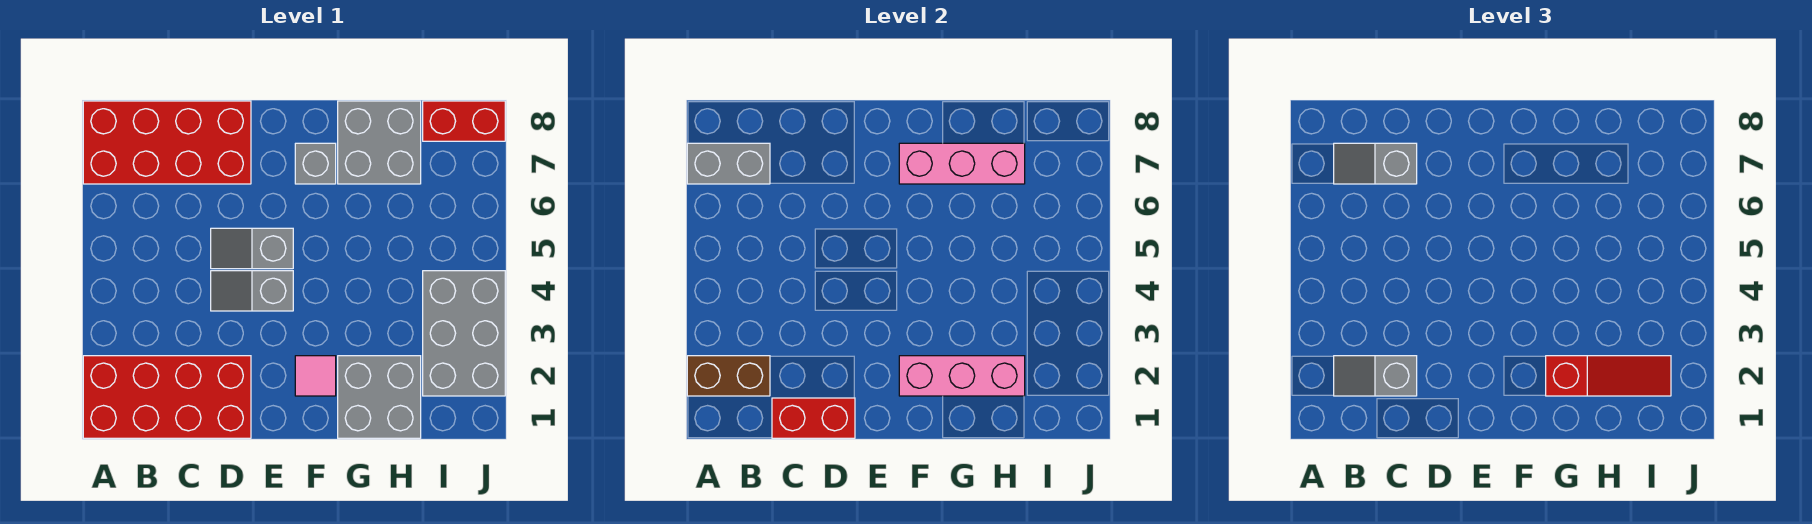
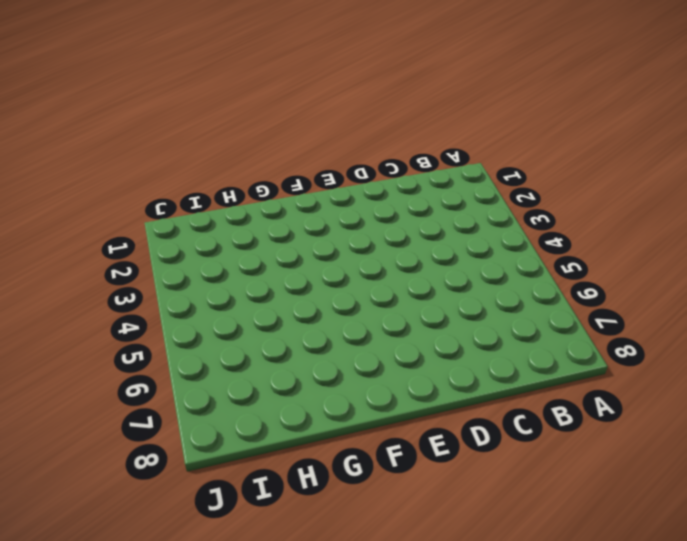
none -> red brick A1:D2 level 1
none -> red brick A7:D8 level 1
none -> grey slope D4:E4 level 1 top E

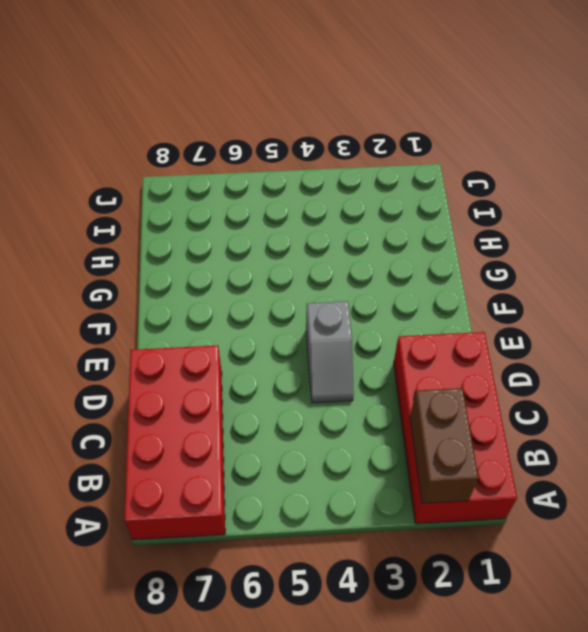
none -> grey slope D5:E5 level 1 top E
none -> pink tile F2 level 1
none -> grey brick F7 level 1

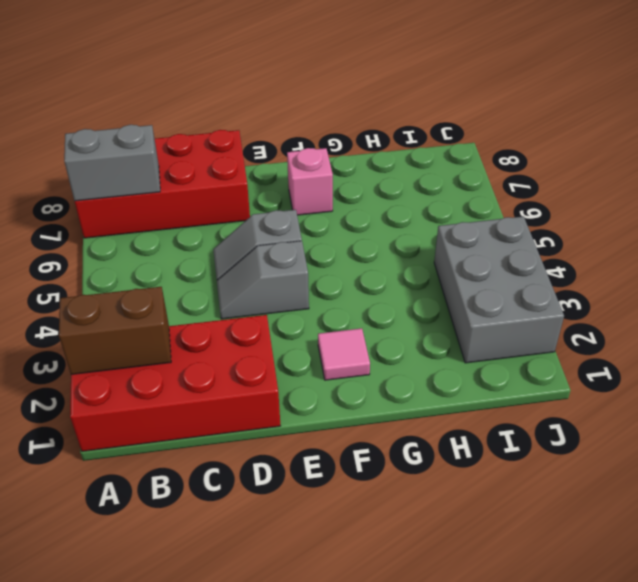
pink brick F7 level 1 -> grey brick F7 level 1
none -> grey brick G1:H2 level 1
none -> grey brick G7:H8 level 1
none -> red brick I8:J8 level 1

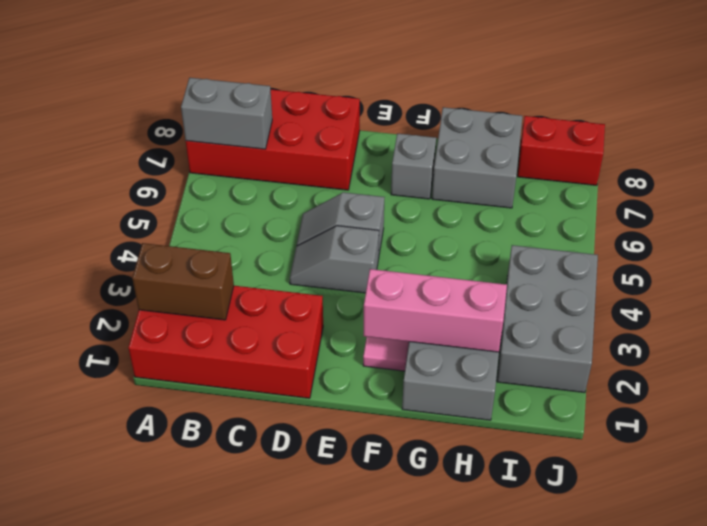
none -> red brick C1:D1 level 2
none -> pink brick F7:H7 level 2
none -> grey slope B2:C2 level 3 top C

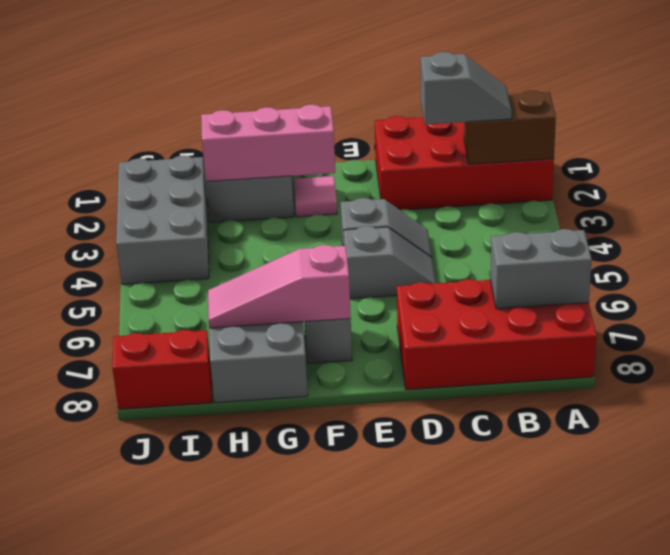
pink slope F7:H7 level 2 top F -> pink brick F7:H7 level 2
none -> red brick C1:D1 level 2
none -> grey slope B7:C7 level 3 top C
none -> red slope G2:I2 level 3 top G

